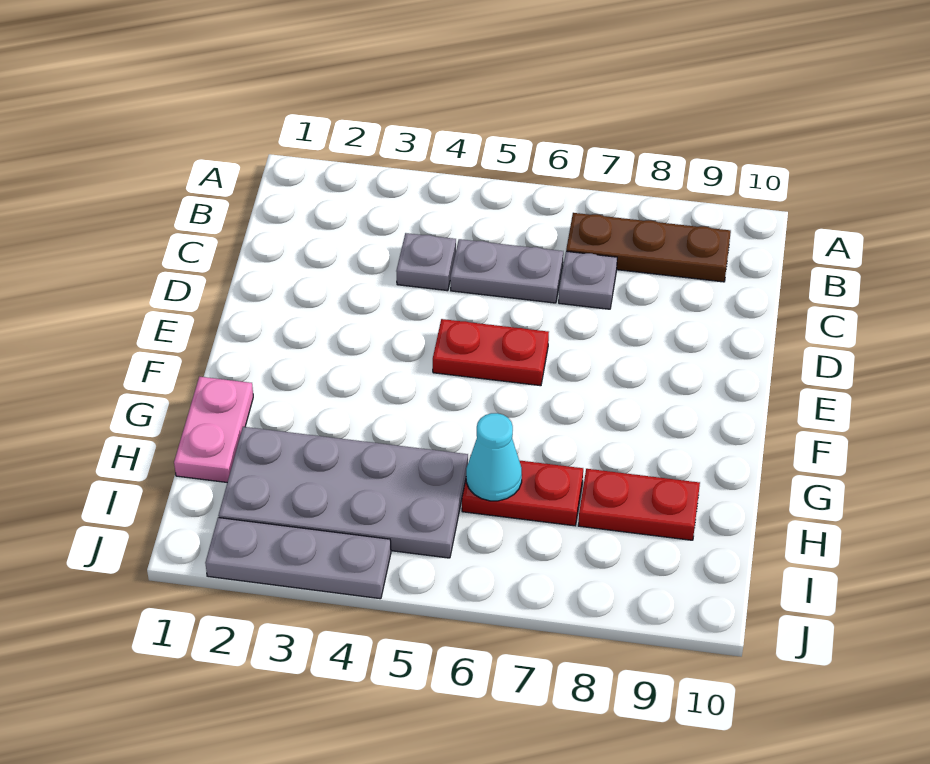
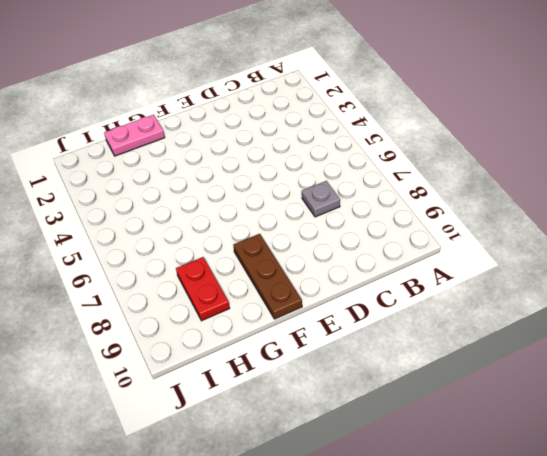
brown plate F8:F10 level 1 -> brown plate B7:B9 level 1
none -> grey plate C4 level 1
none -> grey plate C5:C6 level 1

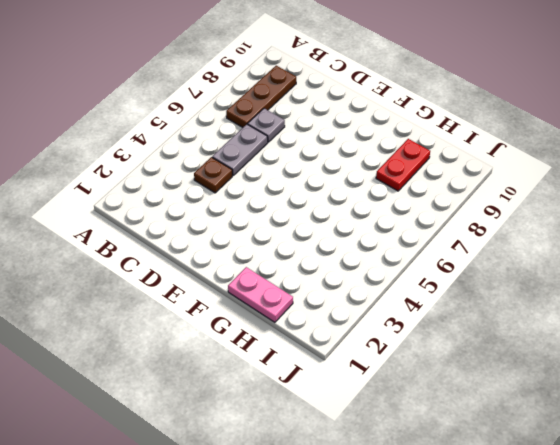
brown plate C4 level 1 -> grey plate C4 level 1
none -> red plate E5:E6 level 1
none -> grey plate H2:I5 level 1

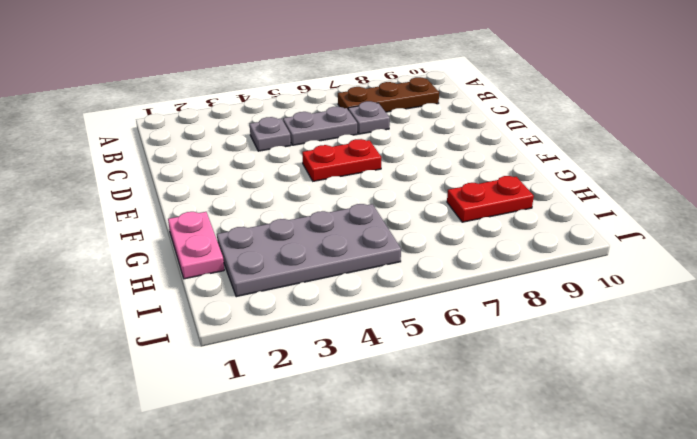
none -> red plate H6:H7 level 1
none -> grey plate J2:J4 level 1

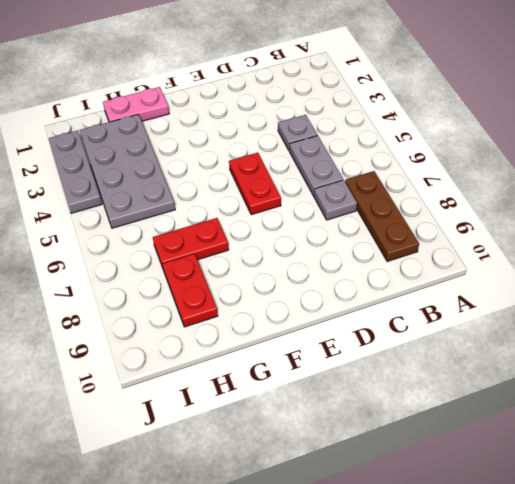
red plate G7:H7 level 1 -> red plate H6:H7 level 1
none -> cyan cone H6 level 2

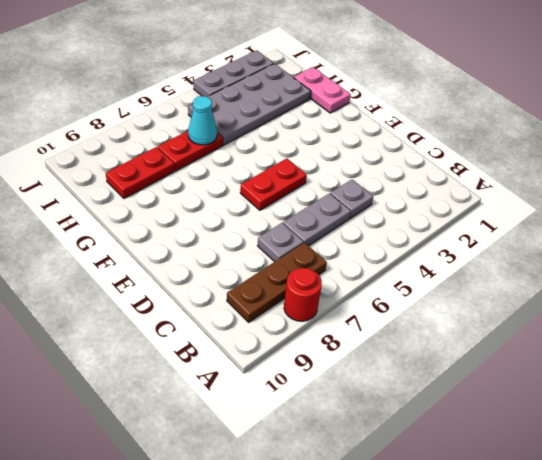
red round brick A8 level 1 -> none

